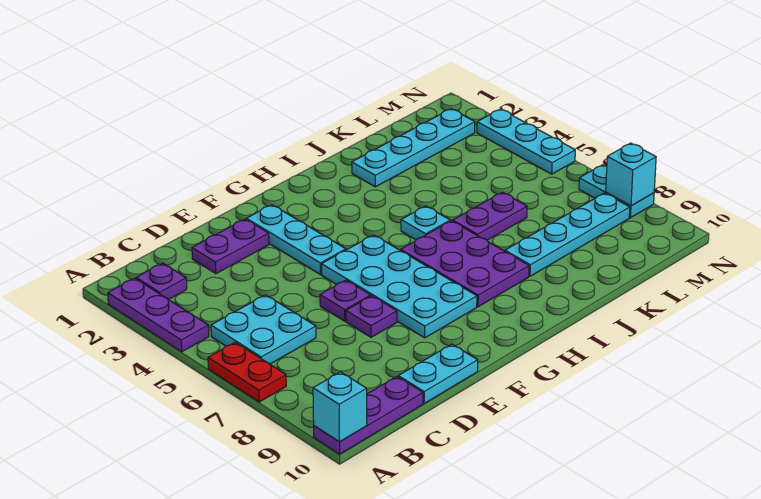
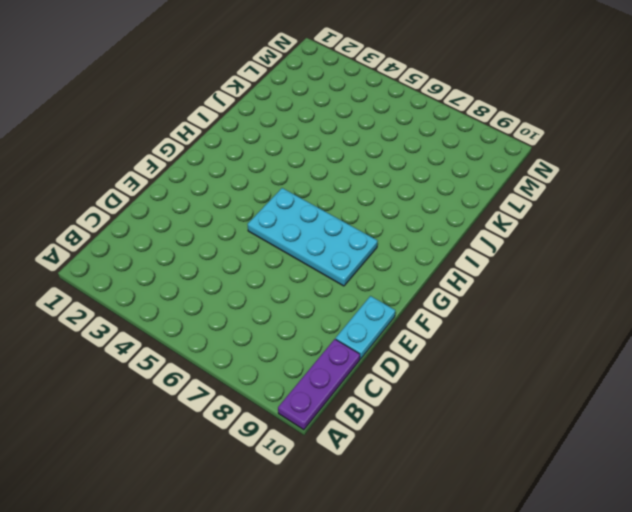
none -> purple plate A2:A4 level 1
none -> red plate A6:A7 level 1
none -> purple plate B2 level 1

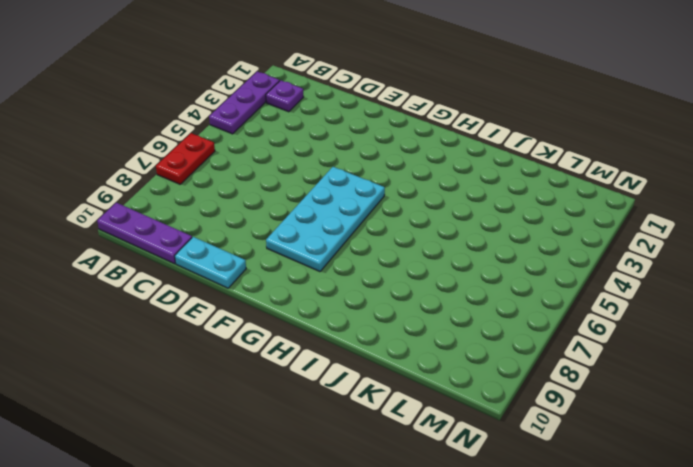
none -> cyan plate B5:C6 level 1
none -> purple plate D2:E2 level 1
none -> purple plate E6 level 1

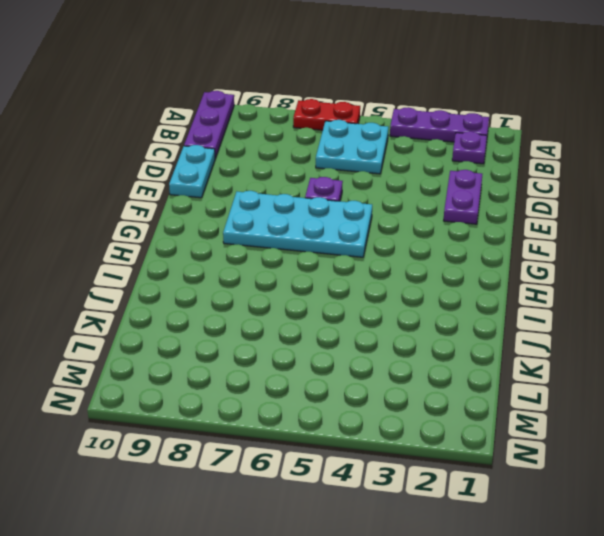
none -> purple plate E7 level 1
none -> cyan plate F2:F4 level 1
none -> purple plate H6:I8 level 1

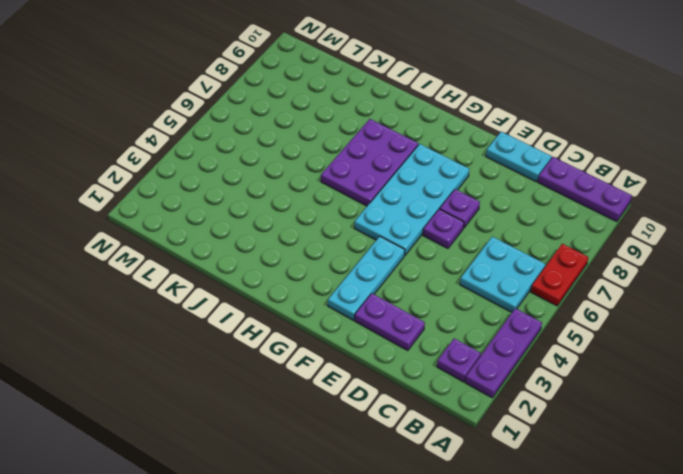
none -> cyan plate I5 level 1
none -> cyan plate J2:M2 level 1
none -> purple plate J6:K6 level 1

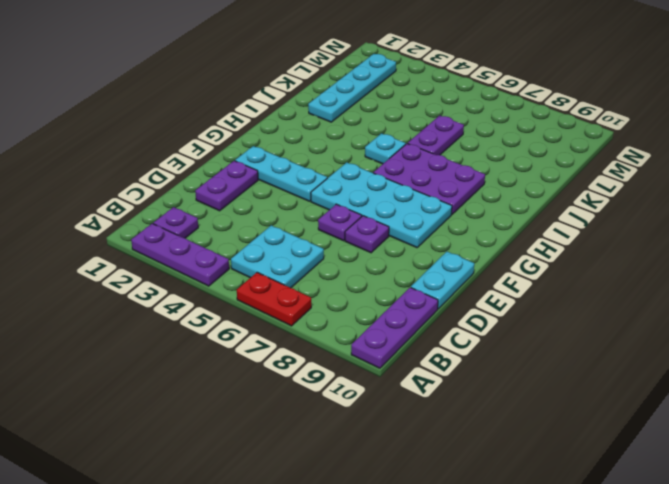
none -> cyan plate J8:M8 level 1
none -> cyan plate N3:N5 level 1
none -> cyan plate N7:N8 level 1

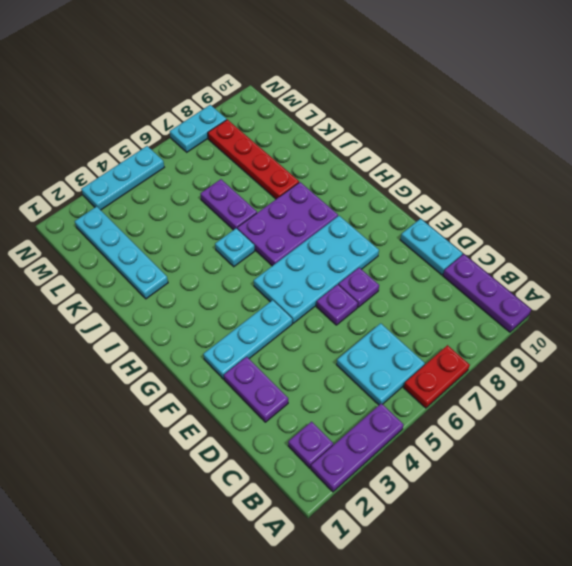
red plate J8:M8 level 1 -> cyan plate J8:M8 level 1
none -> cyan brick A10 level 2
none -> cyan brick N8 level 2

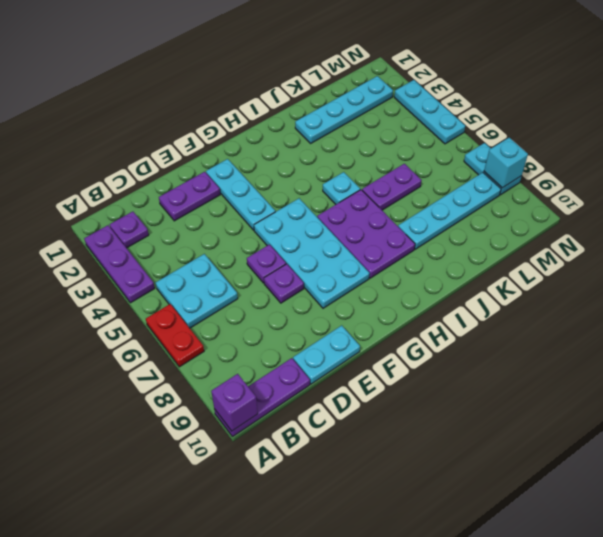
purple brick A10 level 2 -> cyan brick A10 level 2

